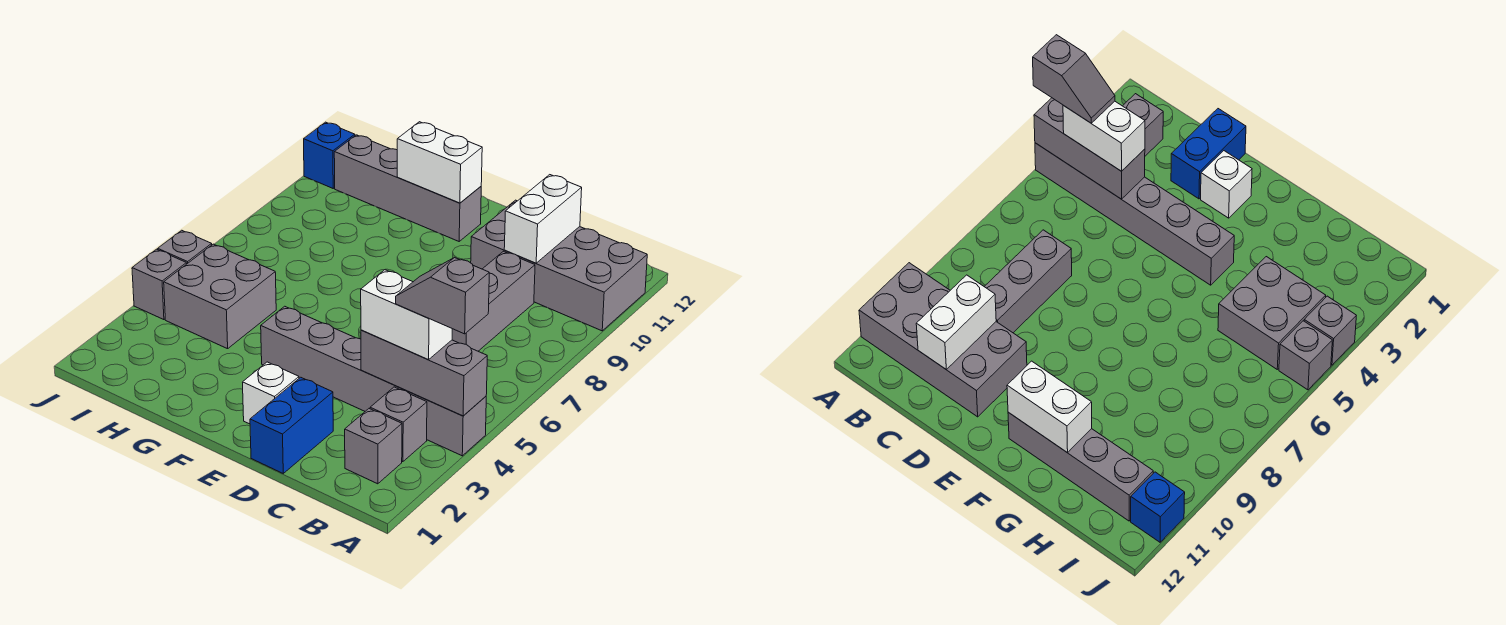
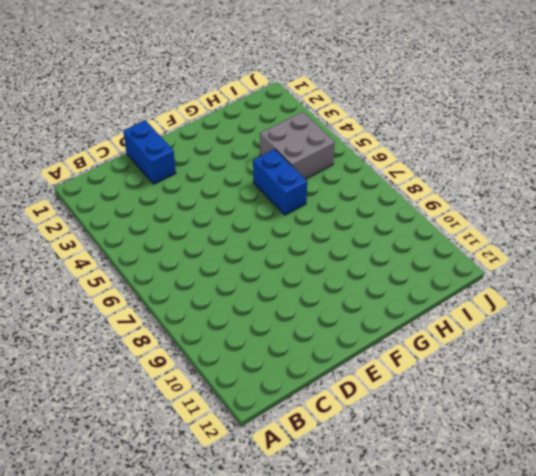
blue brick G5:G6 level 1 -> none
none -> grey brick A4:F4 level 1
none -> grey brick A10:D11 level 1
none -> grey brick B2 level 1

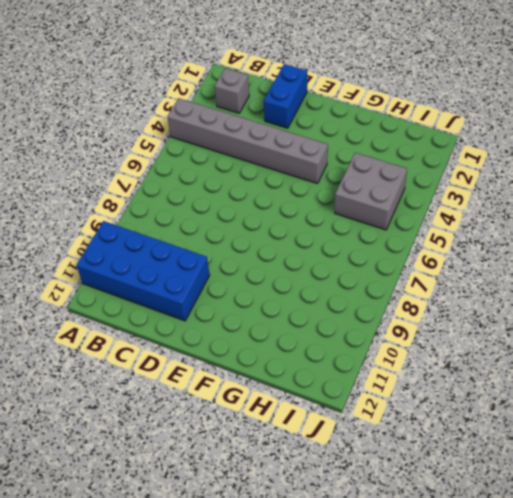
blue brick A10:D11 level 1 -> grey brick A10:D11 level 1
none -> grey brick B3 level 1
none -> grey brick C7:C9 level 1
none -> white brick E2 level 1

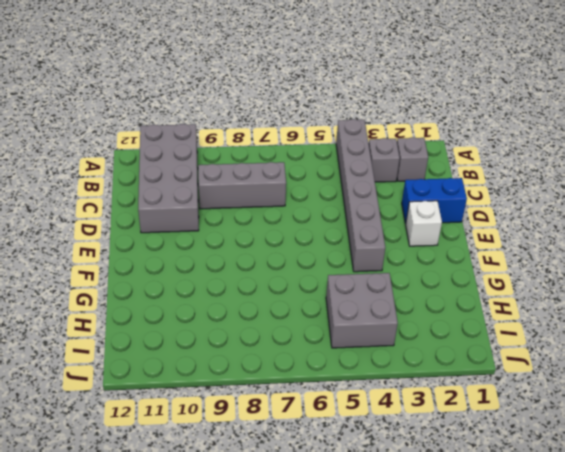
none -> grey brick F11:I11 level 1
none -> grey brick J4 level 1
none -> grey brick J5 level 1

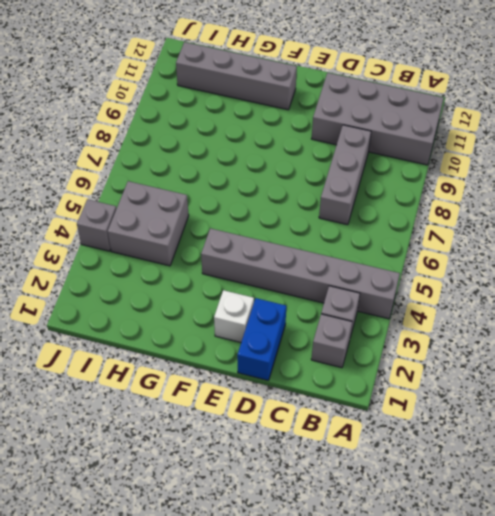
none -> grey brick J5 level 1
none -> blue brick J11 level 1
none -> grey brick A4:C4 level 2

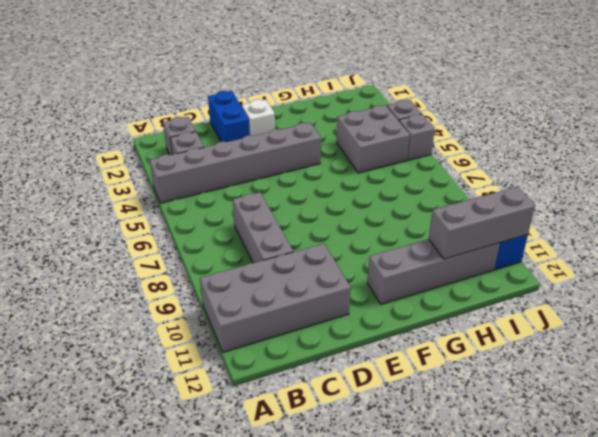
grey brick H11:J11 level 2 -> grey brick A4:C4 level 2
none -> white brick C10:C11 level 2
none -> white brick F11:G11 level 2
none -> white brick B4:C4 level 3

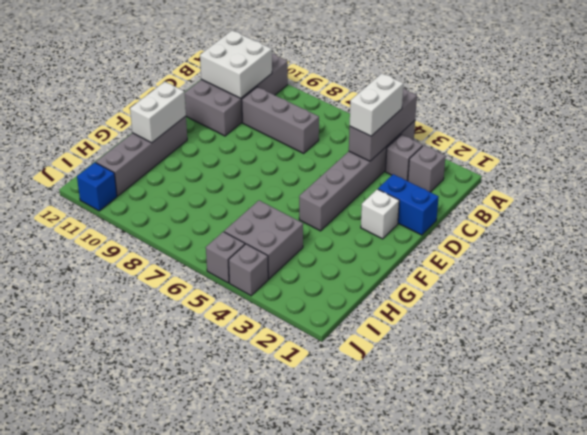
white brick B10:C11 level 2 -> white brick C10:C11 level 2
none -> grey slope A4:B4 level 4 top A

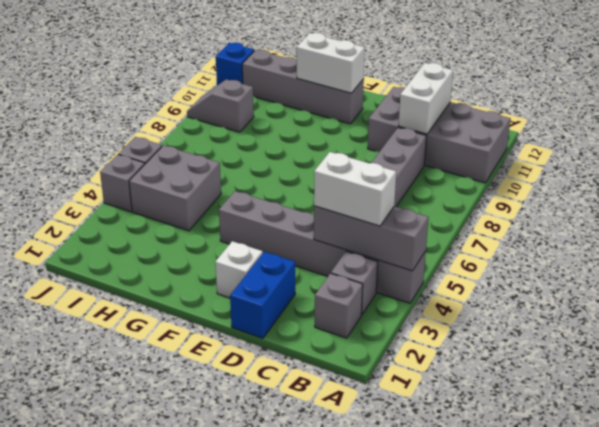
grey slope I9:J9 level 1 top I -> grey slope A4:B4 level 4 top A

